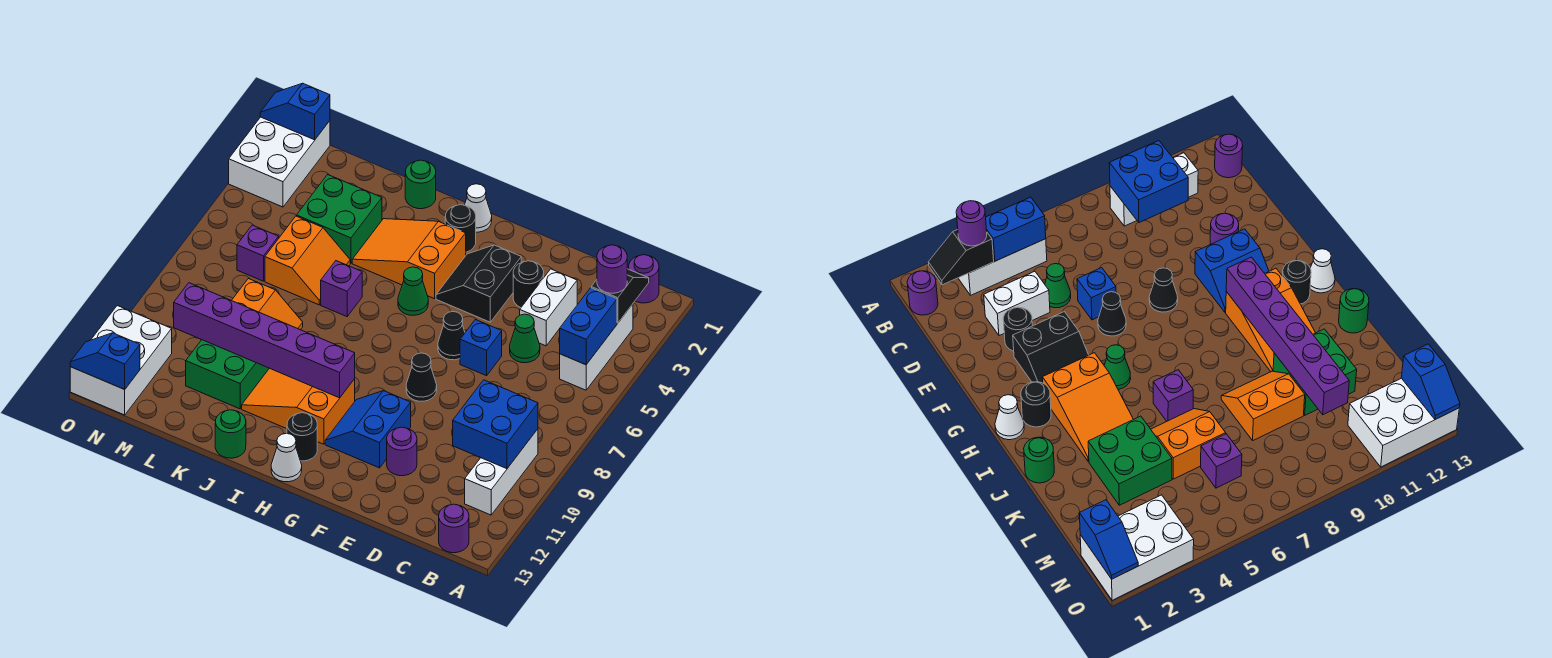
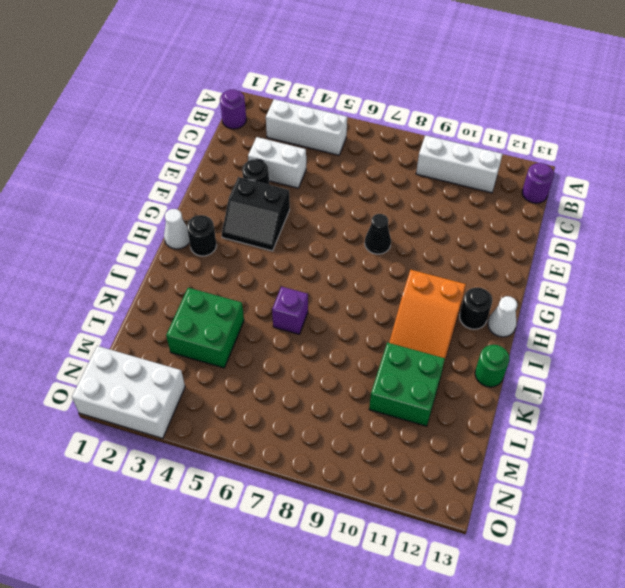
none -> green cone D5 level 1
none -> blue brick E6 level 1
none -> purple round brick E11 level 1
none -> black cone F6 level 1

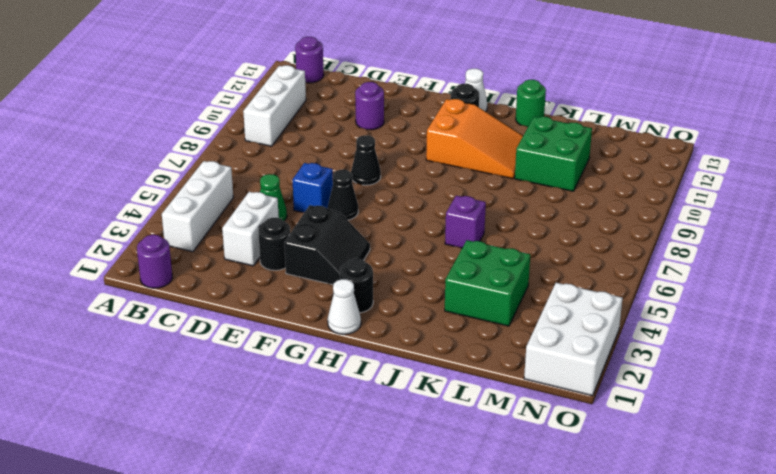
none -> blue slope F10:G11 level 1 top F
none -> orange slope H3:J4 level 1 top H
none -> green cone H5 level 1
none -> green round brick J1 level 1

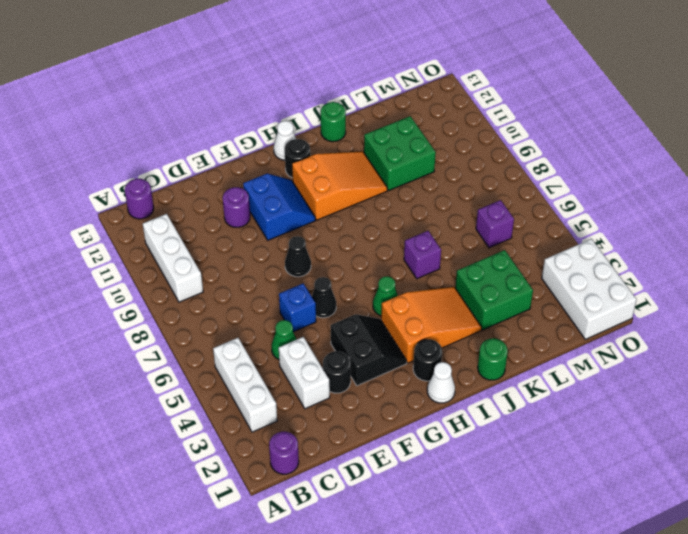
none -> orange slope K5:L6 level 1 top L
none -> orange slope K8:L9 level 1 top L
none -> white brick N11:O13 level 1
none -> black slope B2:B3 level 2 top 3

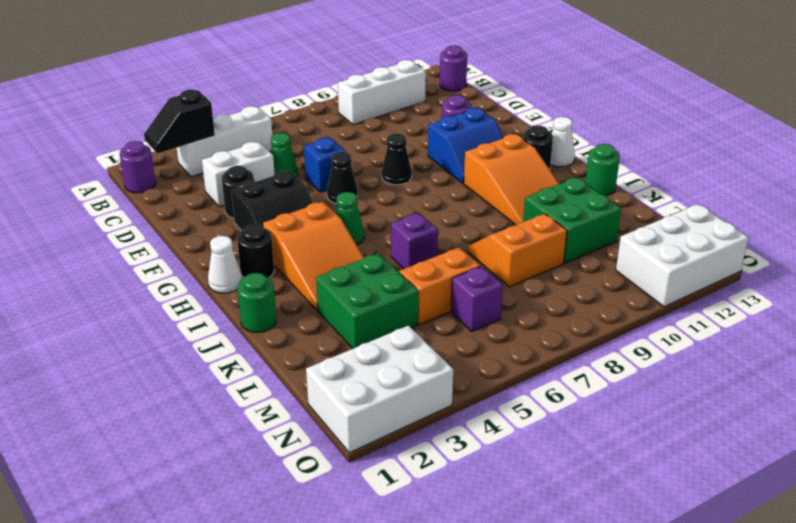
none -> blue brick B4:B5 level 2
none -> blue brick B9:C10 level 2
none -> purple brick H10:M10 level 2
none -> blue slope N1:O1 level 2 top N

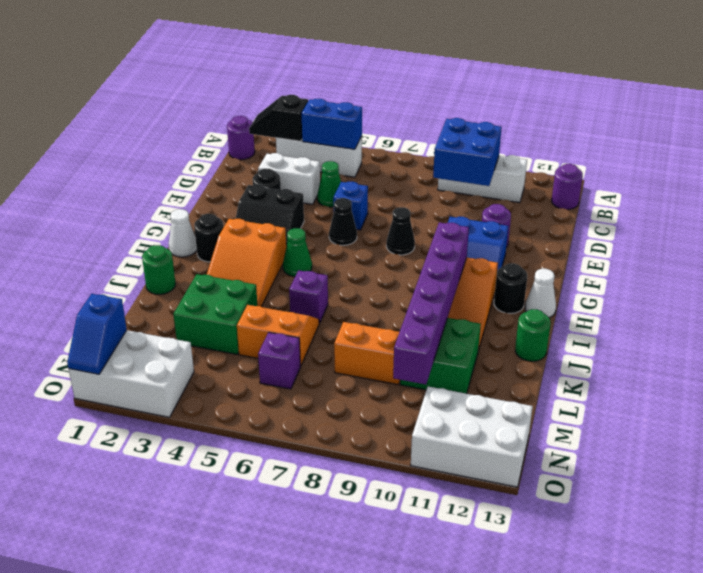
none -> blue slope N13:O13 level 2 top N
none -> purple round brick B3 level 3

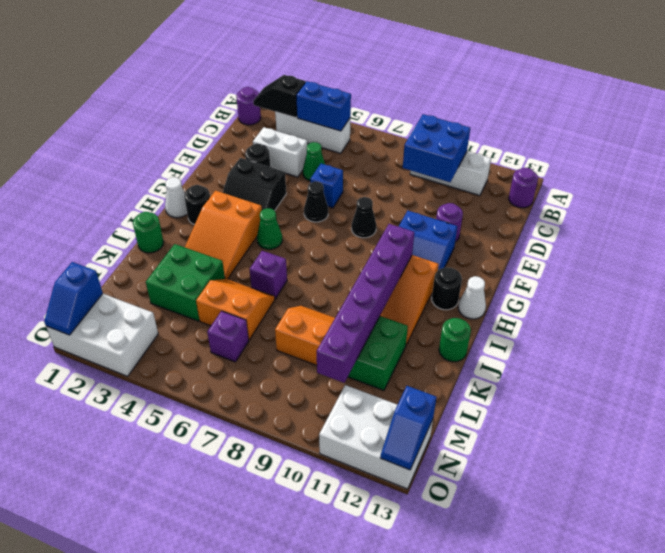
none -> purple round brick B3 level 3

